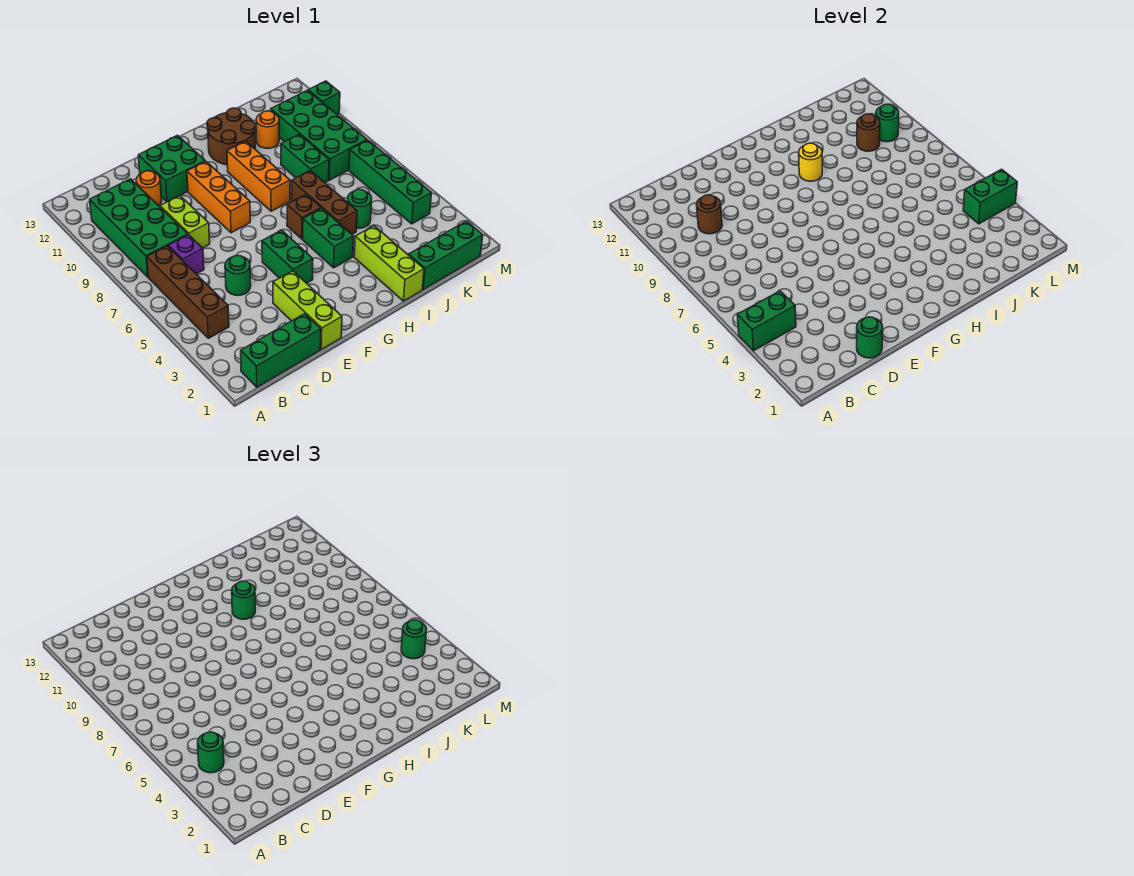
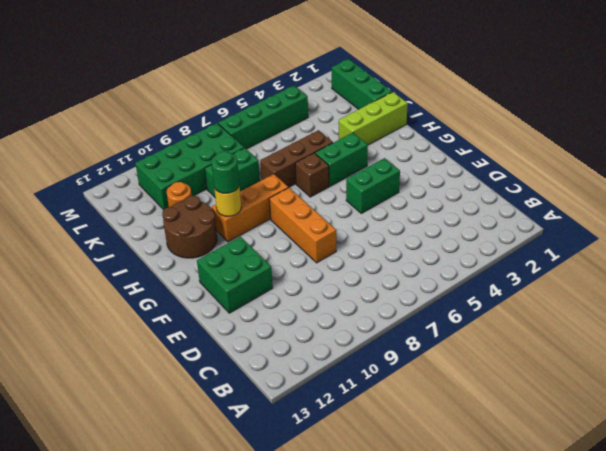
orange brick E8:G8 level 1 -> orange brick F8:F10 level 1
none -> green brick B1:D1 level 1
none -> brown brick B4:B7 level 1
none -> green brick B8:C11 level 1
none -> purple brick C7 level 1

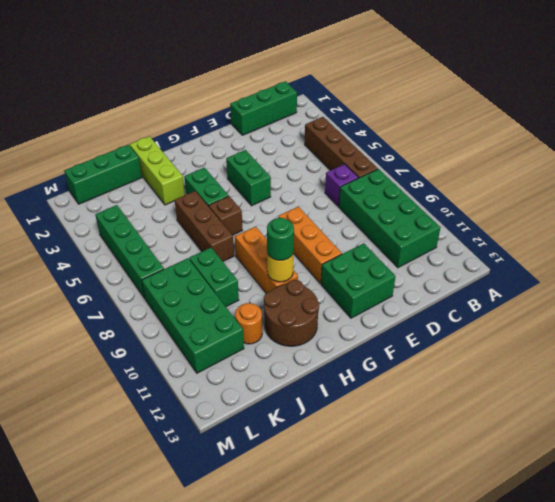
none -> green round brick D5 level 1
none -> lime brick D8:D9 level 1
none -> orange round brick D11 level 1
none -> lime brick E1:E3 level 1

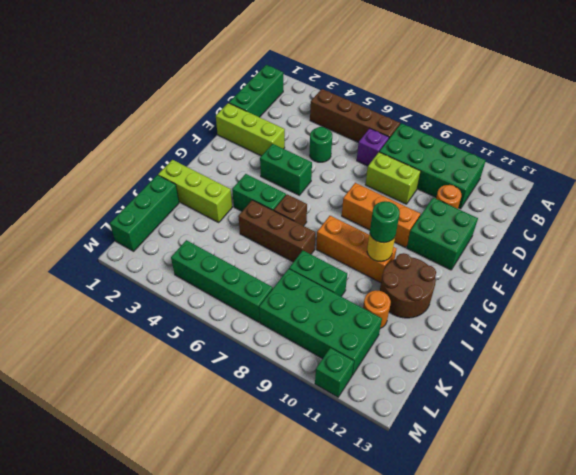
none -> green round brick J5 level 1
none -> green brick A4:B4 level 2
none -> brown round brick C10 level 2
none -> green round brick D1 level 2

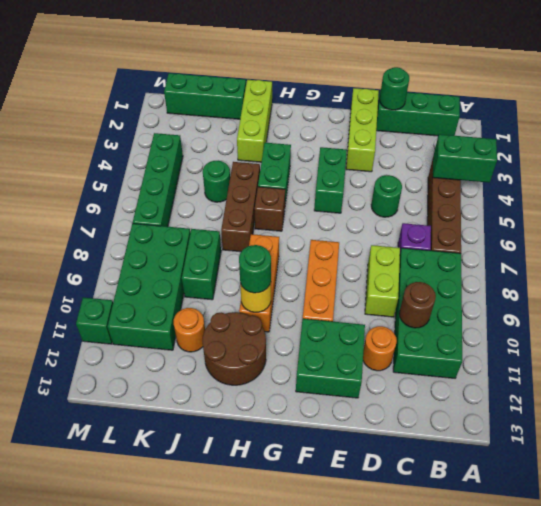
none -> brown round brick K10 level 2
none -> green brick L4:M4 level 2
none -> green round brick L10 level 2
none -> green round brick B4 level 3

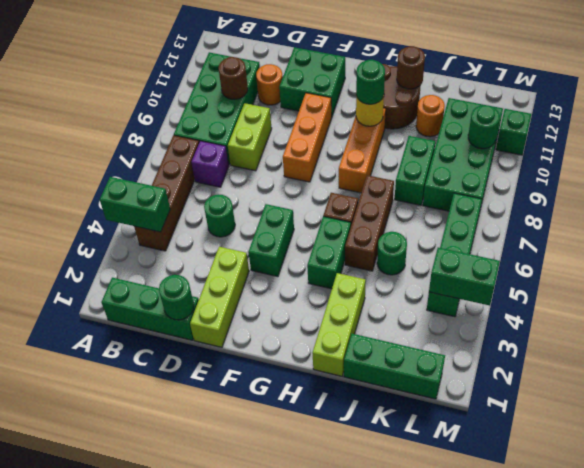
brown round brick I12 level 2 -> brown round brick K10 level 2
none -> green round brick B4 level 3
none -> green round brick L4 level 3

